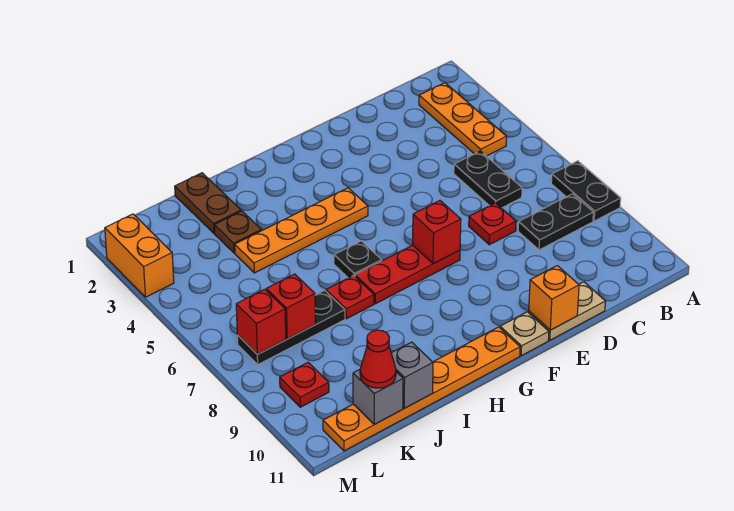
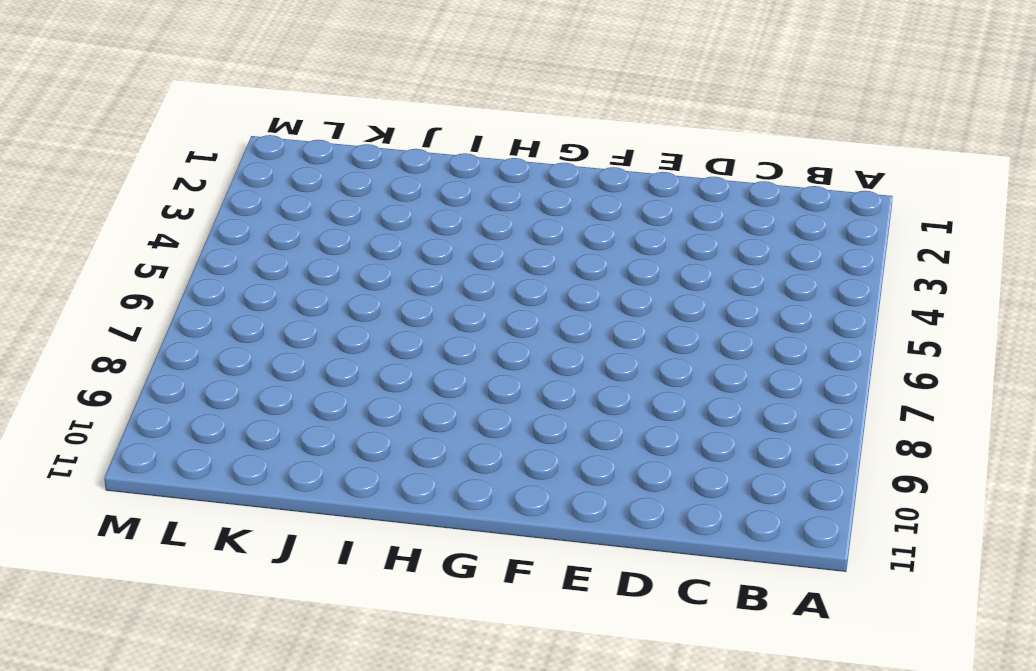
none -> black plate A7:A8 level 1
none -> orange plate B2:B4 level 1
none -> black plate B8:C8 level 1

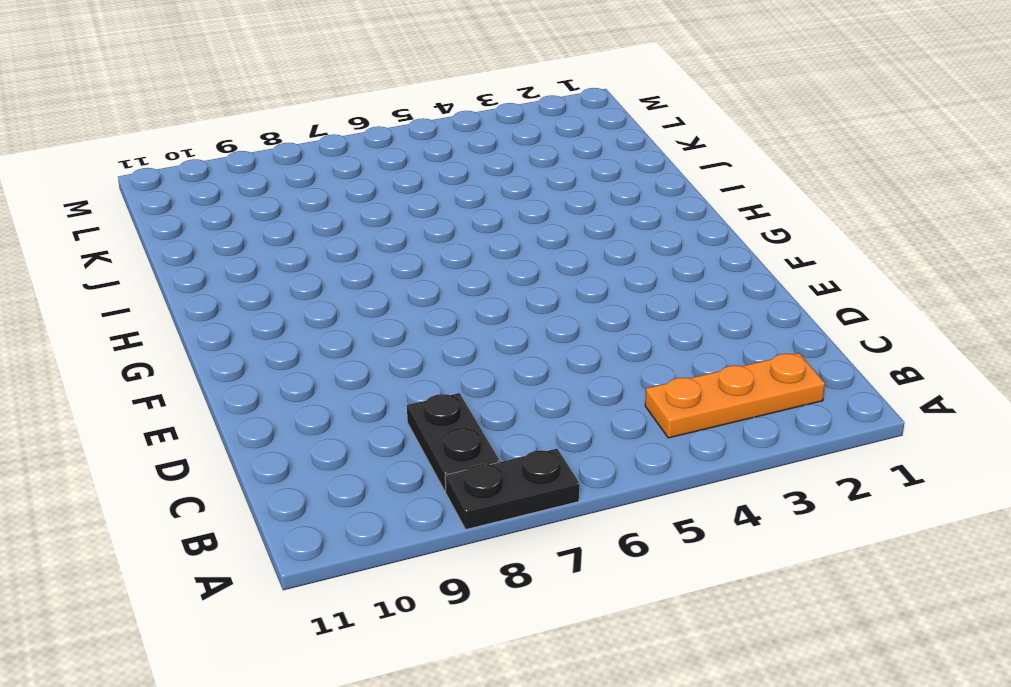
none -> black plate C5:C6 level 1
none -> red plate D7 level 1
none -> tan plate D11:E11 level 1

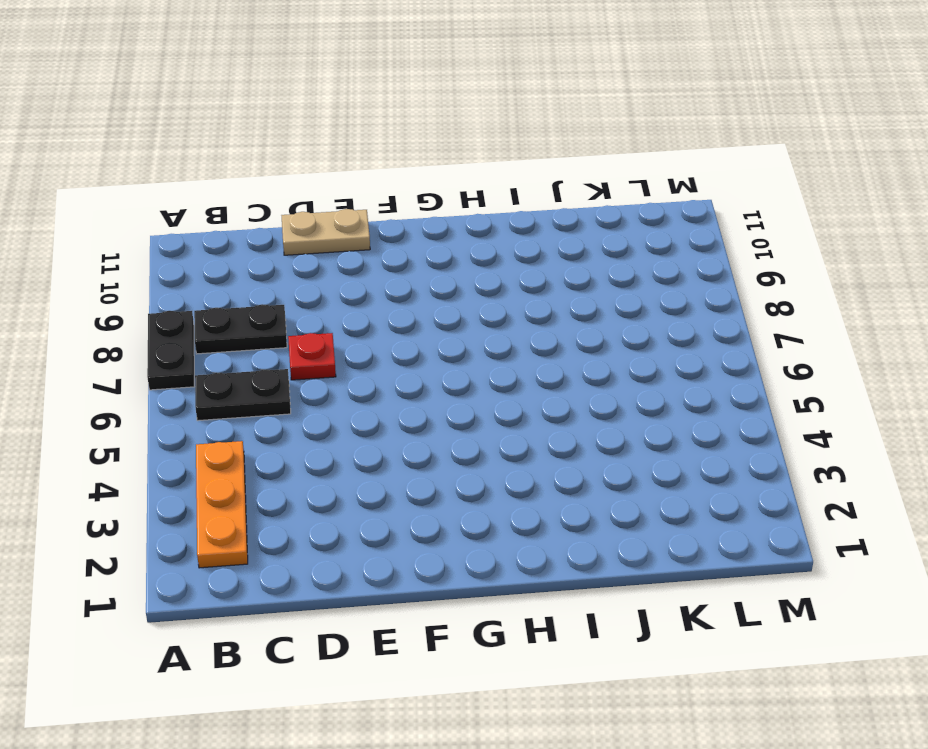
black plate B6:C6 level 1 -> black plate C5:C6 level 1
none -> red plate F7:H7 level 1
none -> tan plate F11 level 1
none -> orange plate G4:J4 level 1

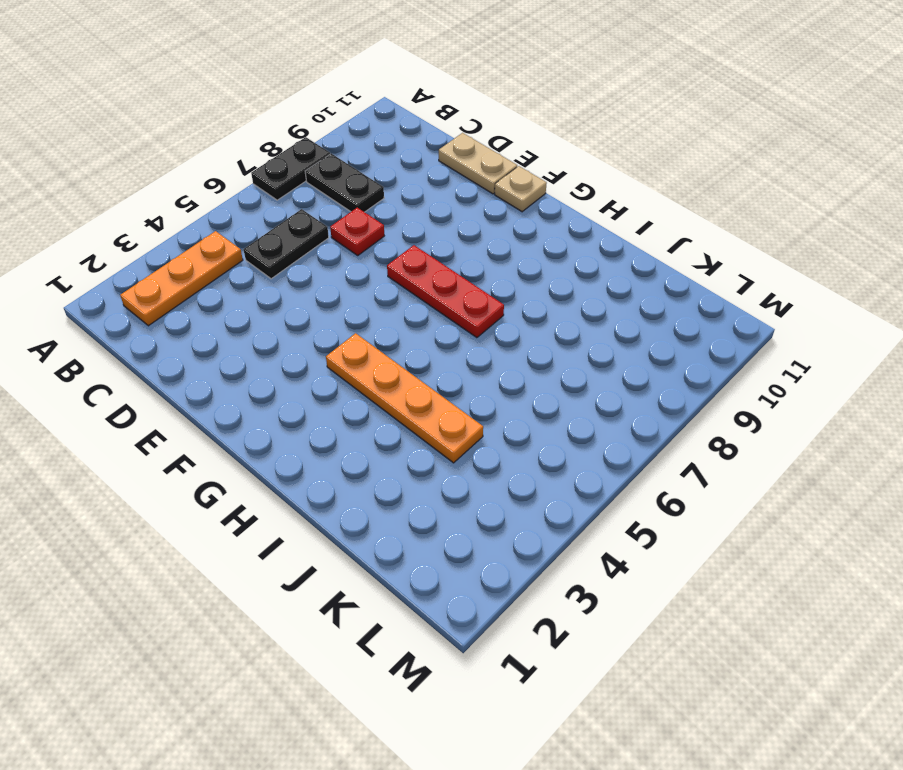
none -> orange plate G11:L11 level 1
none -> black plate H6 level 1
none -> red plate I7 level 1

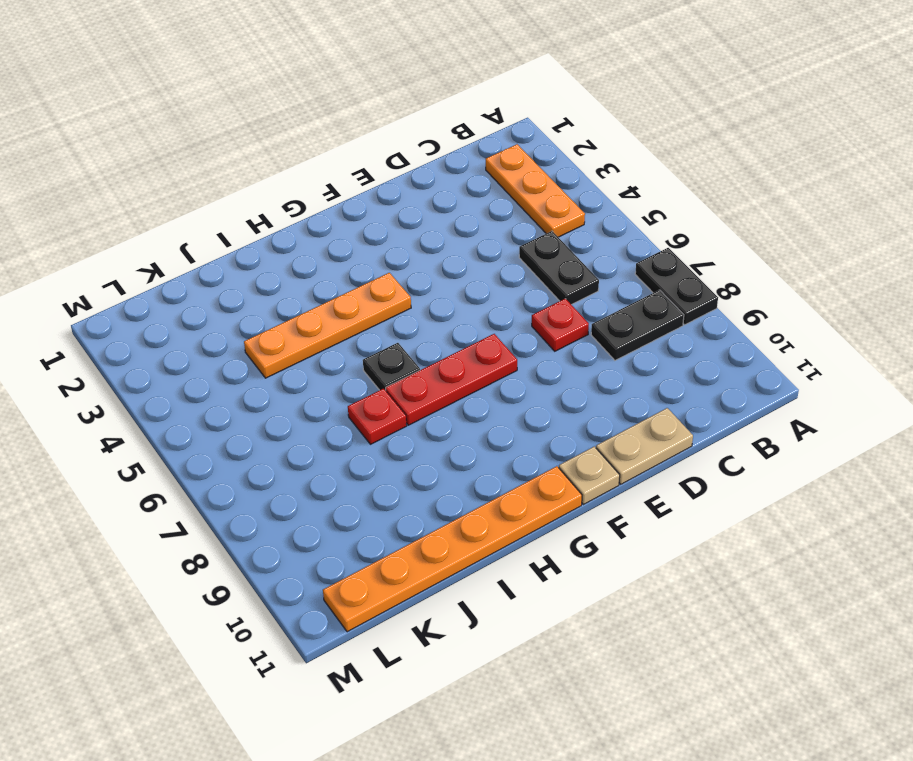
none -> brown plate J1:J2 level 1
none -> brown plate J3 level 1
none -> black plate J7:L7 level 1

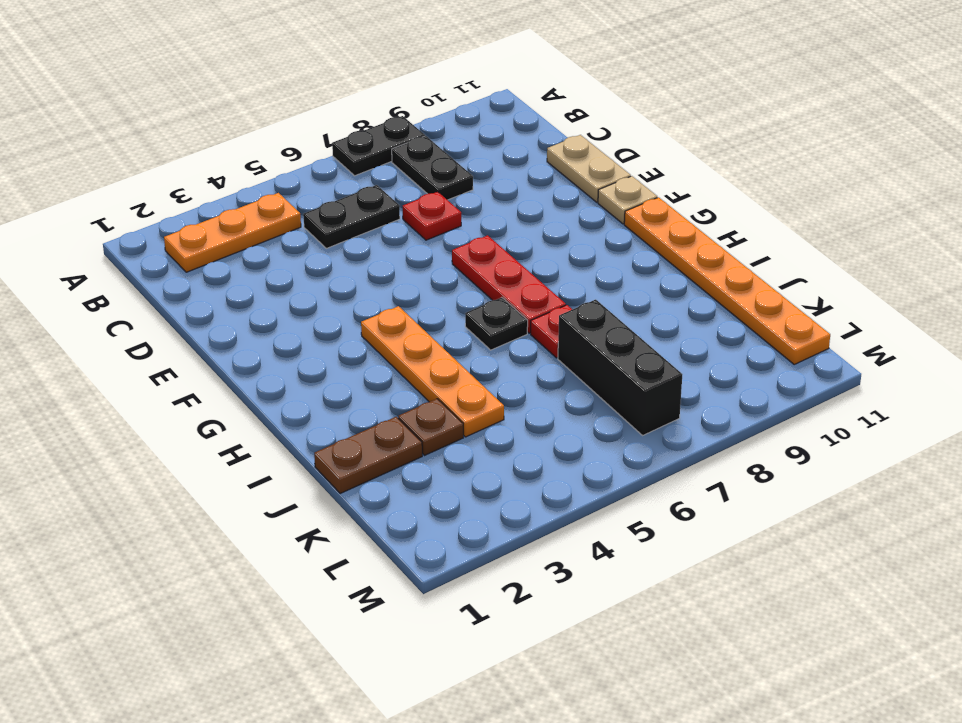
black brick J7:L7 level 1 -> black plate J7:L7 level 1
none -> red plate L9 level 1
none -> orange brick M2:M3 level 1
none -> orange brick E11 level 2

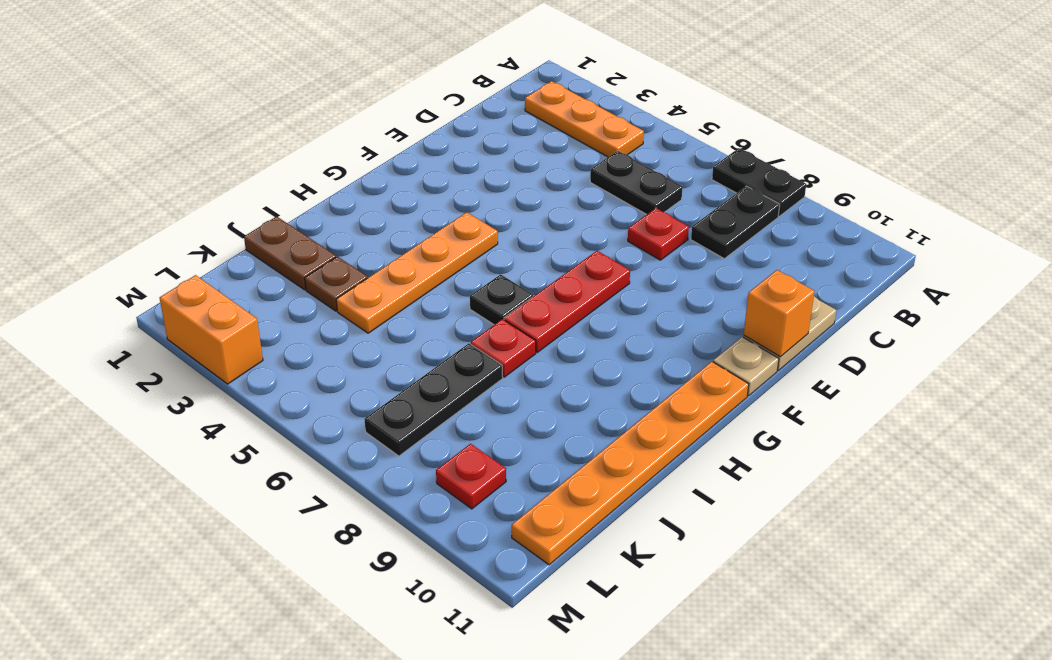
none -> red brick F7 level 2
none -> grey brick J11 level 2
none -> red brick K7 level 2

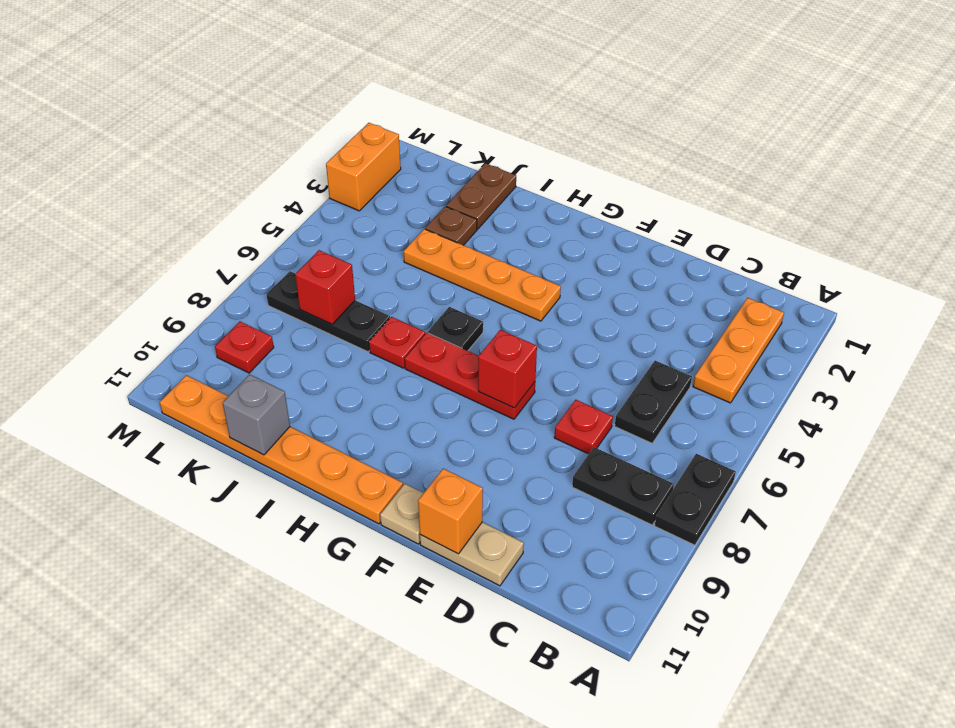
none -> grey brick K11 level 2
none -> red brick L7 level 2
none -> red cone K11 level 3

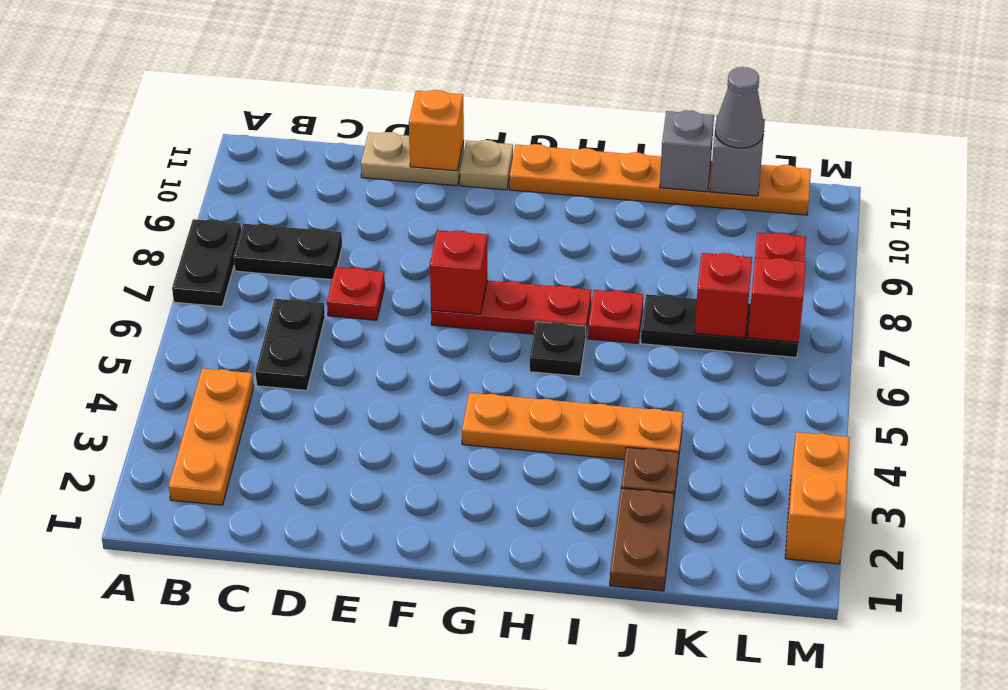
grey cone K11 level 3 -> red cone K11 level 3

